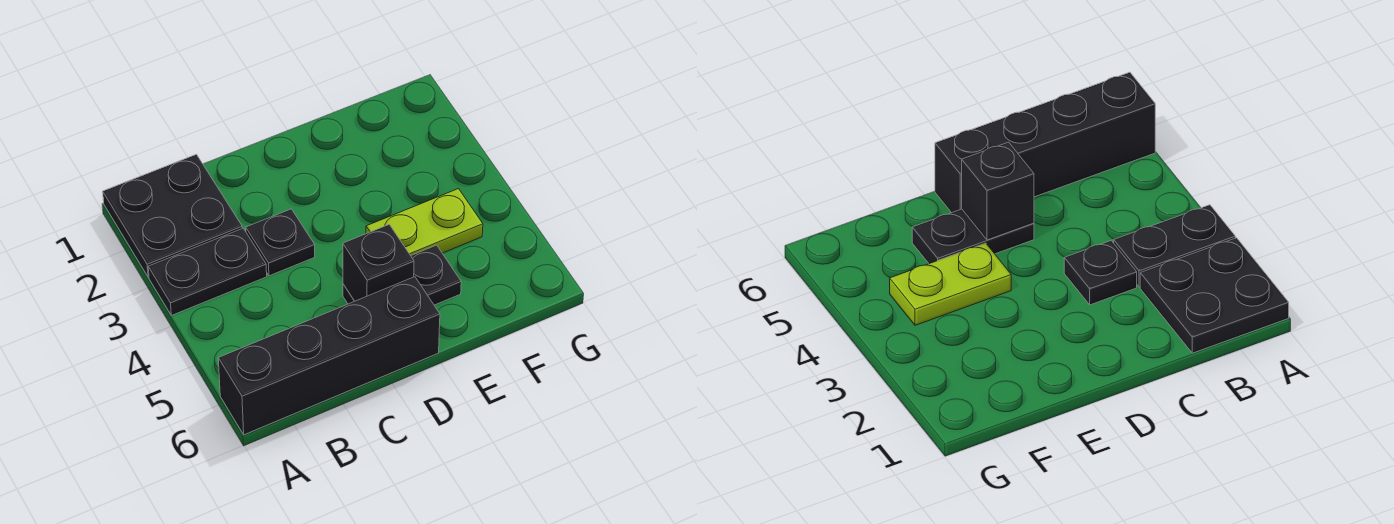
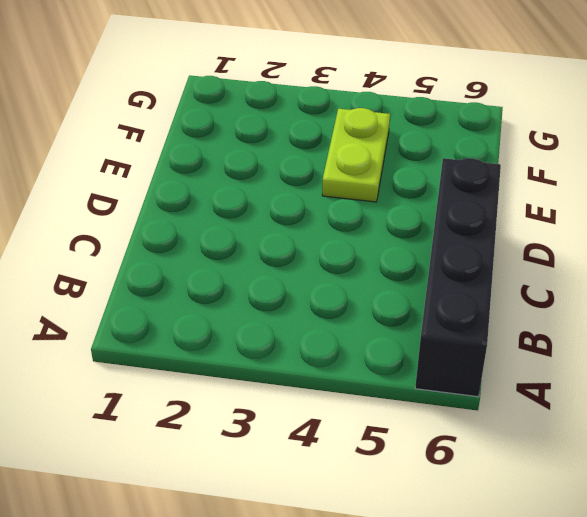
none -> black plate A1:B2 level 1
none -> black plate A3:B3 level 1

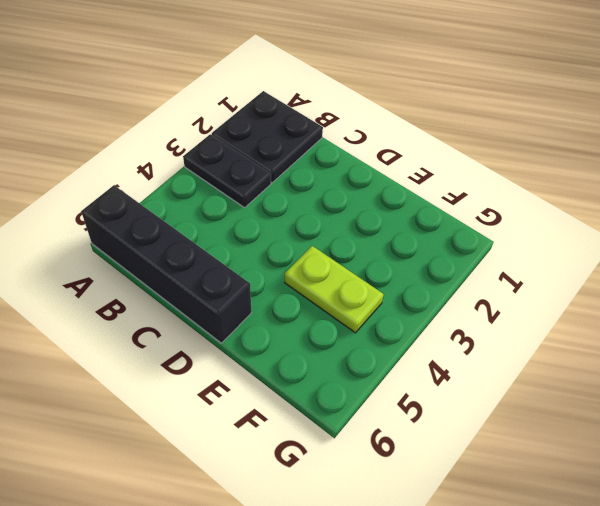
none -> black plate C3 level 1
none -> black plate D5:E5 level 1

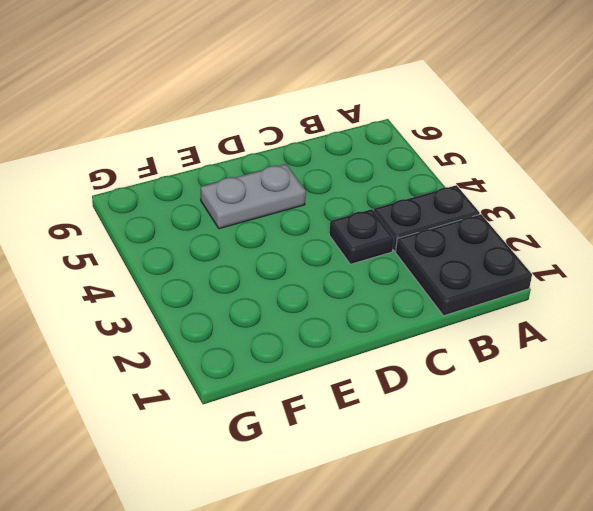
grey plate D5:E5 level 1 -> black plate D5:E5 level 1
none -> black brick A6:D6 level 1
none -> lime plate E4:F4 level 1

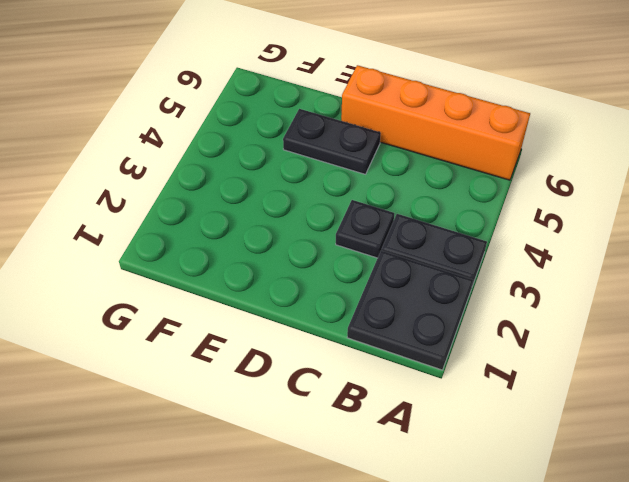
orange brick A6:D6 level 1 -> black brick A6:D6 level 1
none -> lime plate E4:F4 level 1
none -> black brick D5 level 2

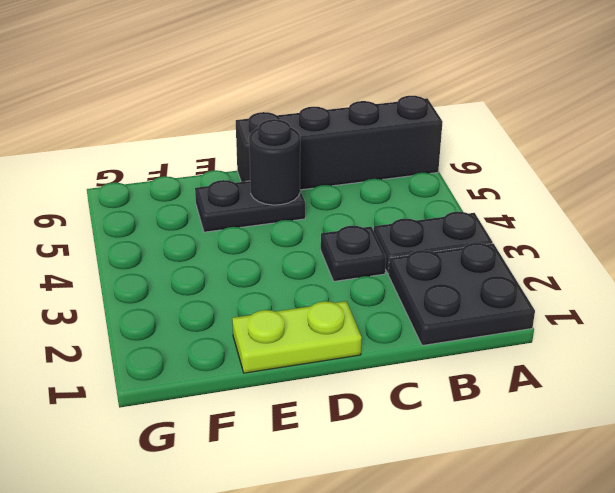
lime plate D1:E1 level 1 -> lime plate E4:F4 level 1
black round brick D5 level 2 -> black brick D5 level 2

